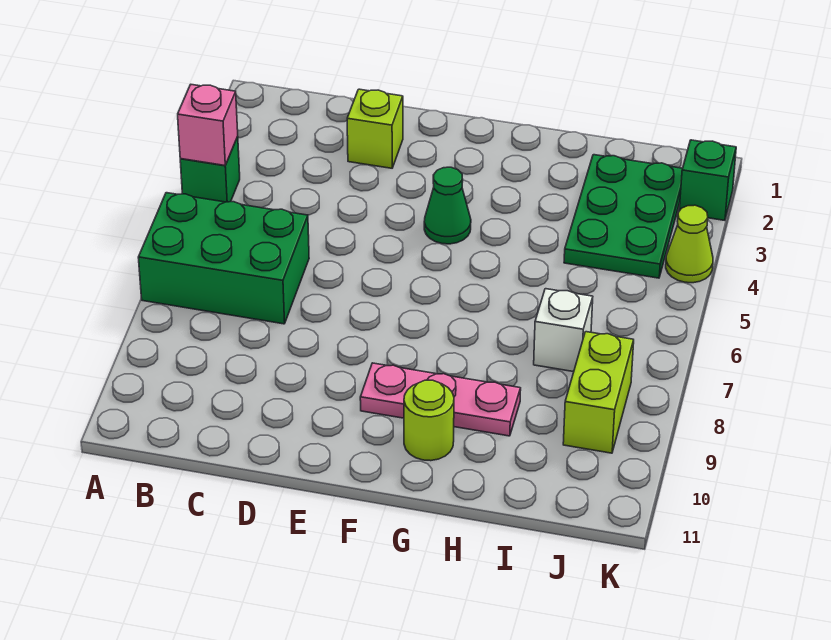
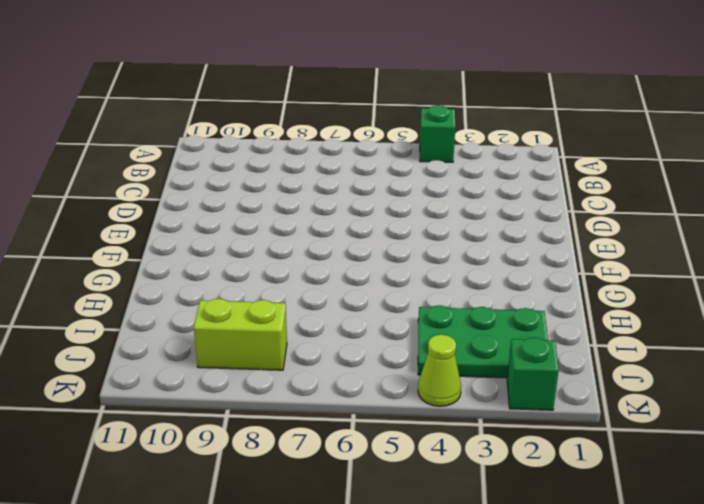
none -> green brick A6:C7 level 1
none -> lime brick D2 level 1
none -> green cone F4 level 1

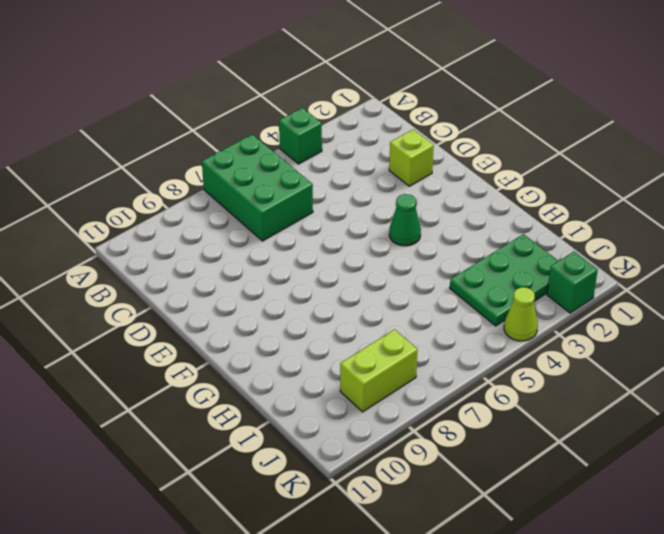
none -> pink plate F9:H9 level 1
none -> lime round brick G10 level 1
none -> white brick I7 level 1

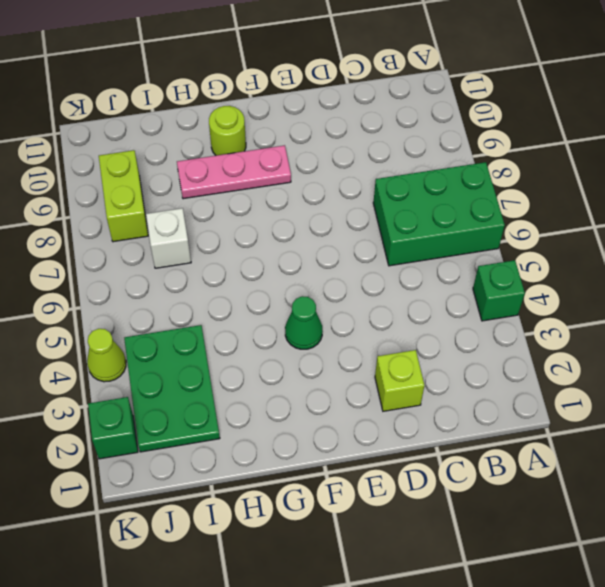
none -> pink brick A4 level 2

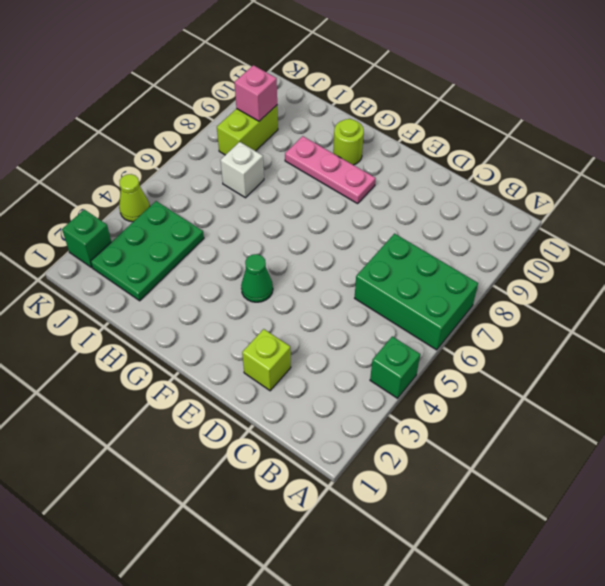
pink brick J9 level 2 -> pink brick A4 level 2

